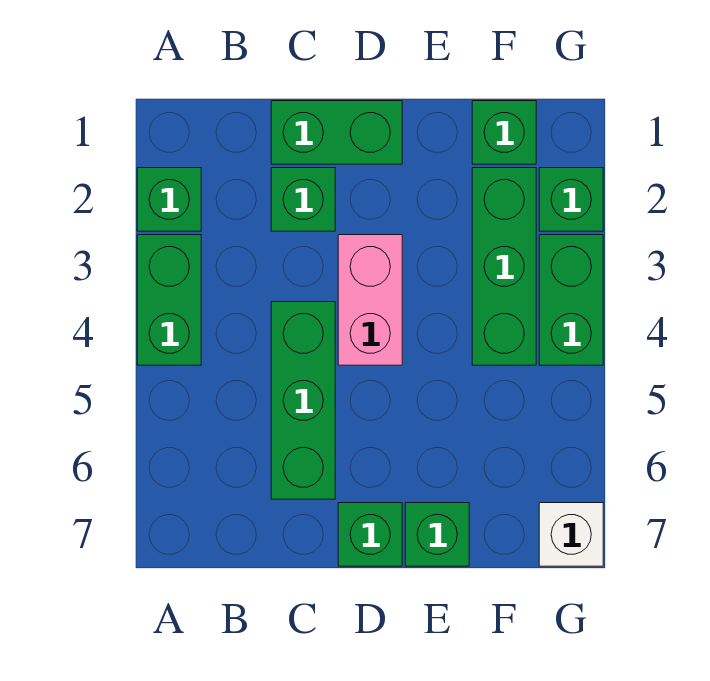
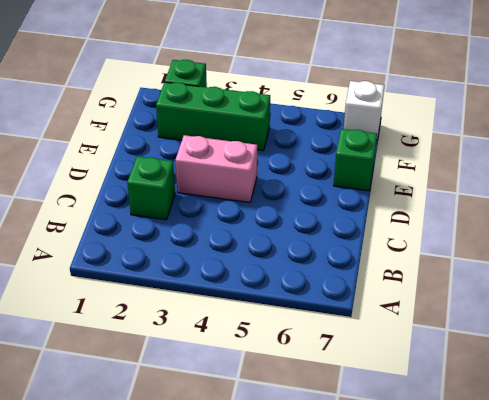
none -> green brick A2 level 1
none -> green brick A3:A4 level 1
none -> green brick C1:D1 level 1

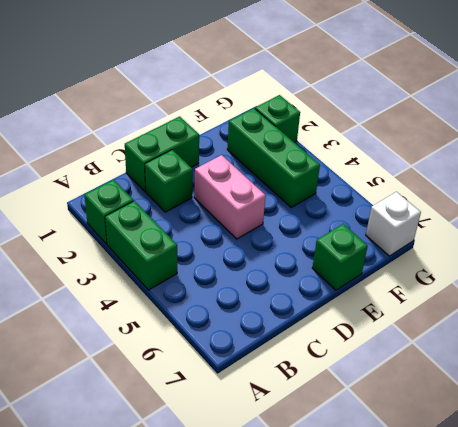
none -> green brick C4:C6 level 1
none -> green brick D7 level 1
none -> green brick F1 level 1

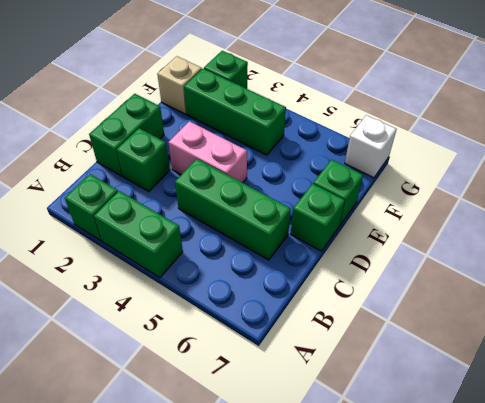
tan brick F1 level 1 -> green brick F1 level 1
none -> green brick G3:G4 level 1

